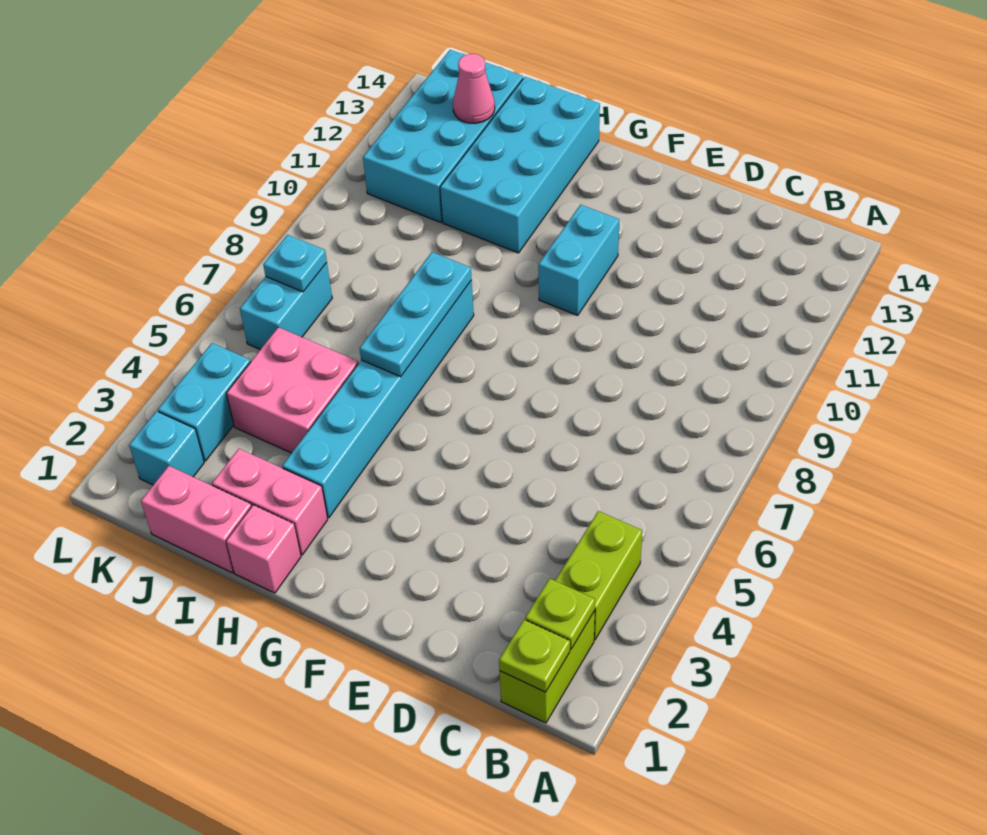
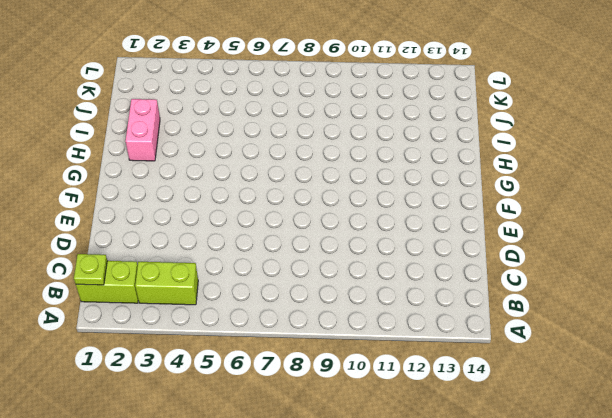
none -> cyan brick F10:F11 level 1
none -> pink brick H1 level 1
none -> cyan brick H3:H8 level 1

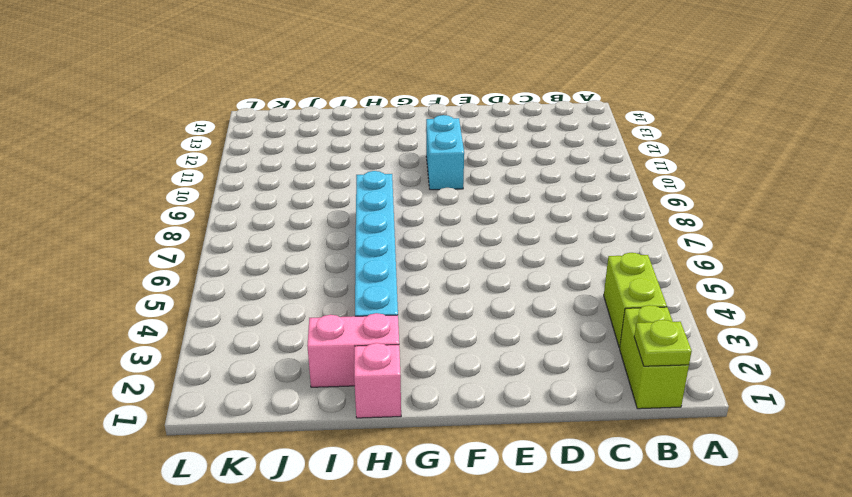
none -> cyan brick H11:I14 level 1
none -> pink brick I1:J1 level 1
none -> pink brick I4:J5 level 1

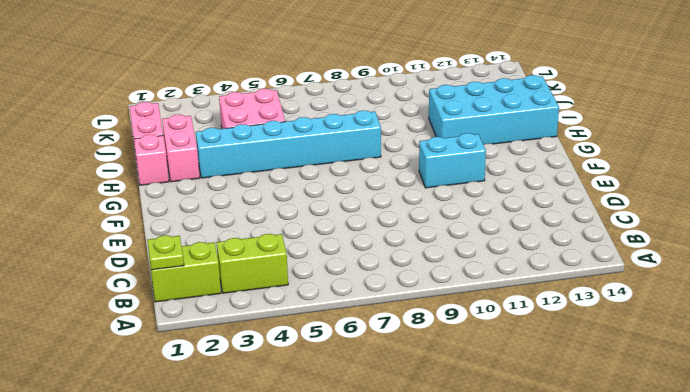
none -> cyan brick J11:K14 level 1
none -> cyan brick K2 level 1
none -> cyan brick K3:K4 level 1

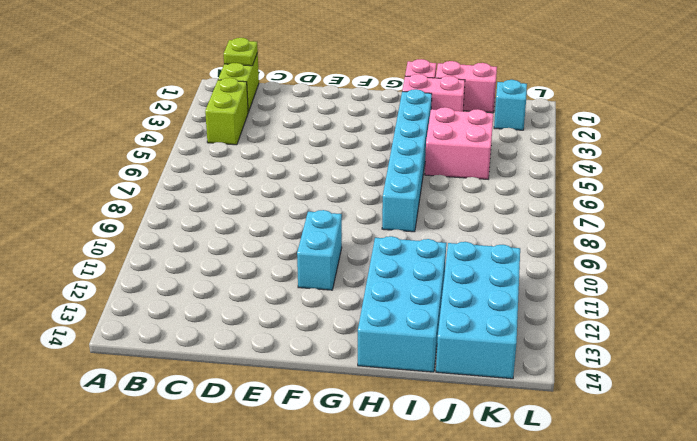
none -> cyan brick K3:K4 level 1
none -> cyan brick K6:K7 level 1
none -> lime plate B2 level 2

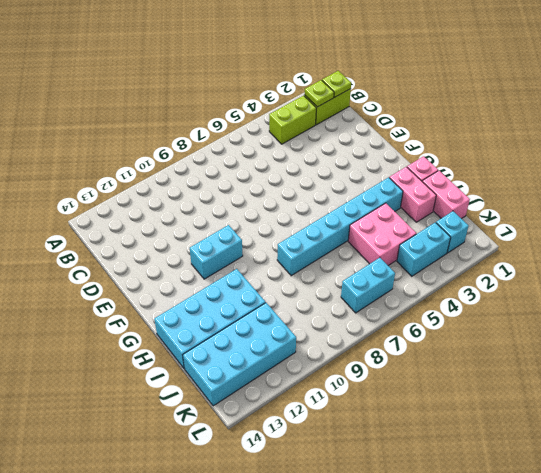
none -> cyan plate H6:H8 level 2
none -> pink cone J13 level 2
none -> cyan plate K7 level 2

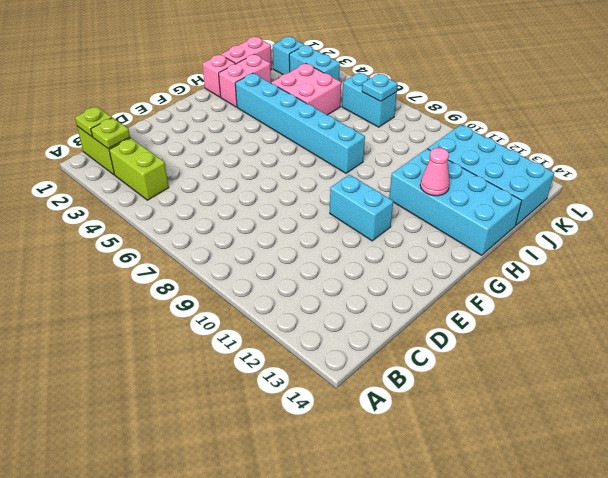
pink cone H12 level 2 -> pink cone J13 level 2
none -> cyan plate H6:H8 level 2

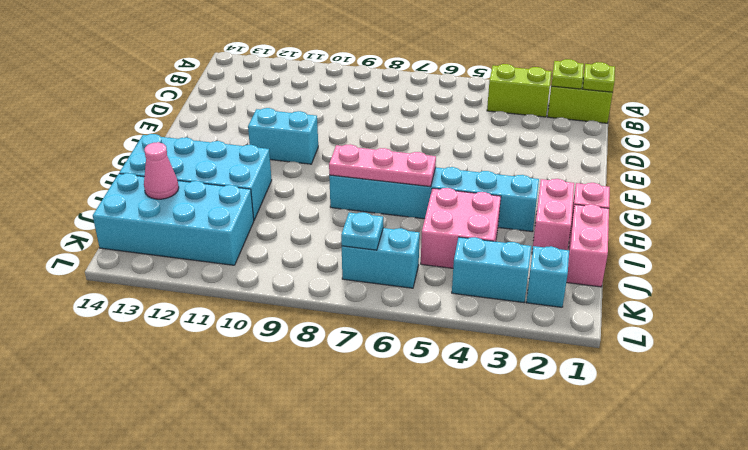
pink plate H6:H8 level 2 -> cyan plate H6:H8 level 2

